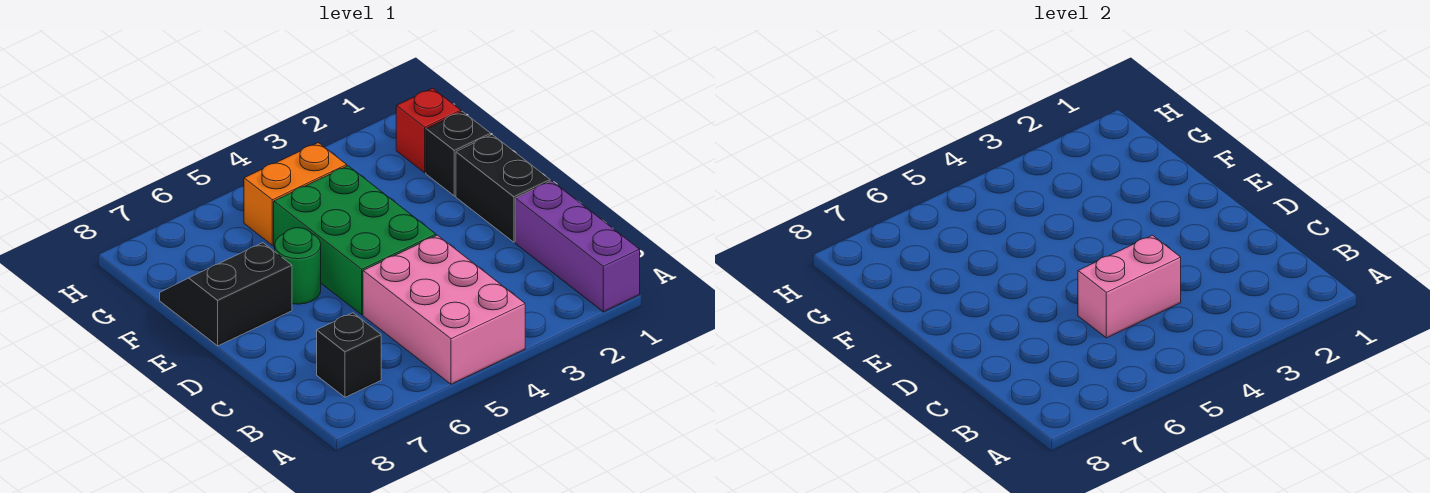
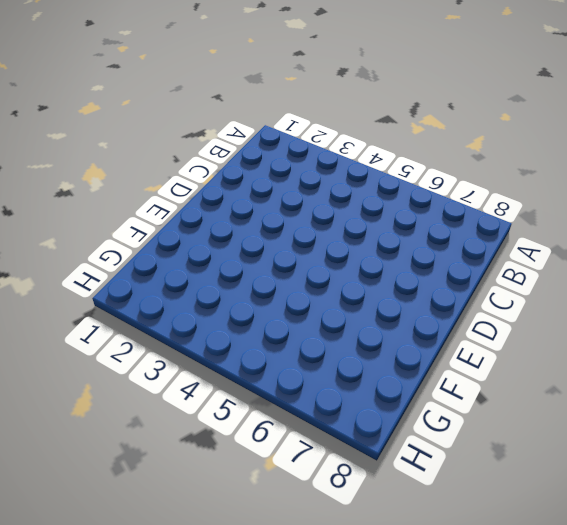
none -> purple brick A1:C1 level 1
none -> pink brick A4:C5 level 1

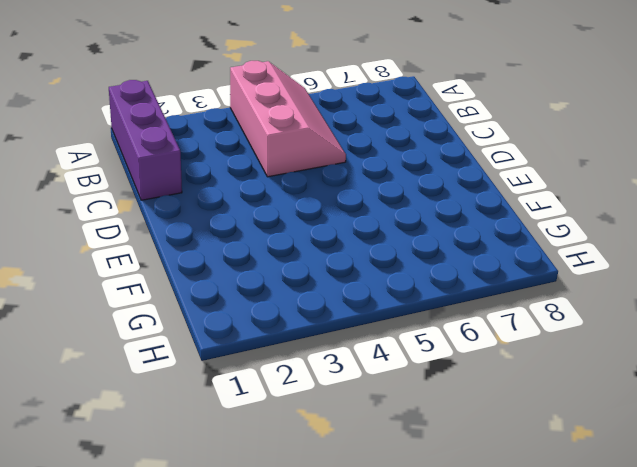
pink slope A4:C5 level 1 top 4 -> pink brick A4:C5 level 1
none -> black brick B7 level 1
none -> black brick D1:E1 level 1

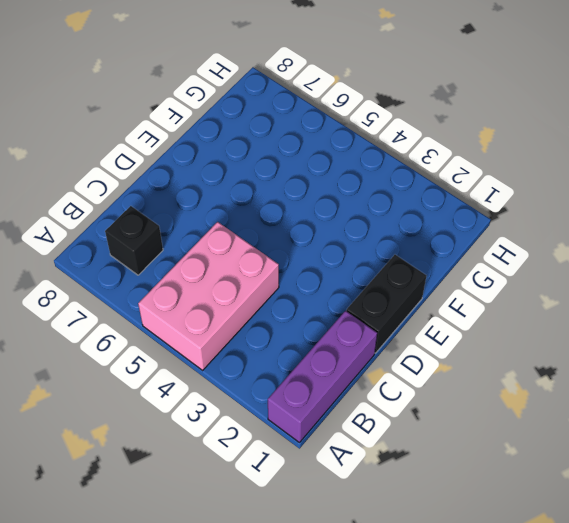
none -> green brick D4:F5 level 1
none -> green round brick E6 level 1

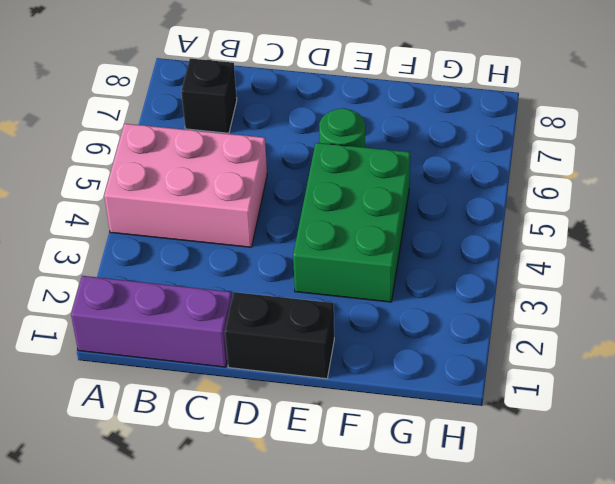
green brick E3:F5 level 1 -> green brick D4:F5 level 1
none -> black slope E7:F8 level 1 top E
none -> black brick F1 level 1

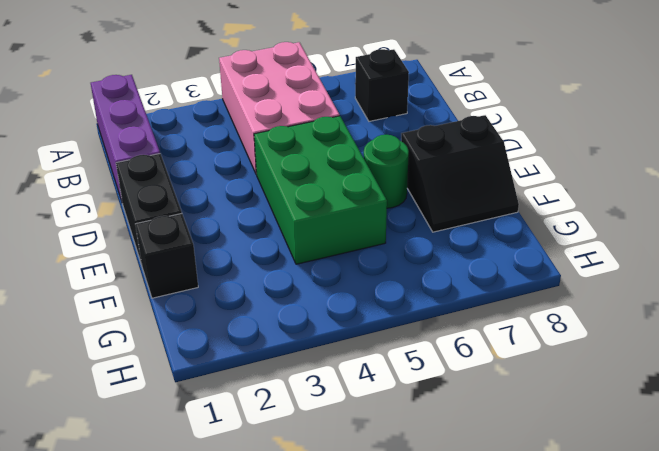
none -> red brick G1 level 1
none -> orange brick G4:G5 level 1

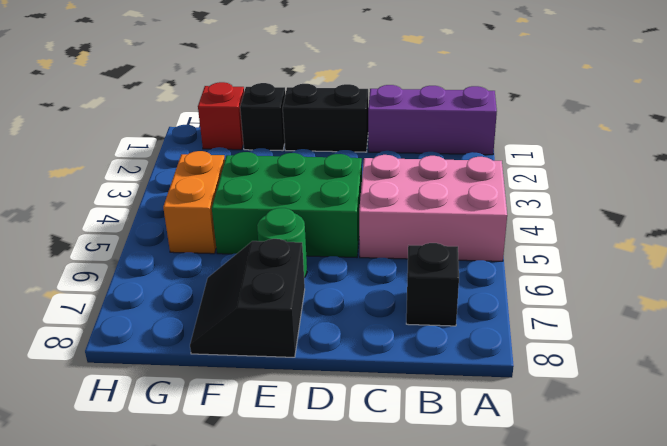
none -> pink brick C4:C5 level 2

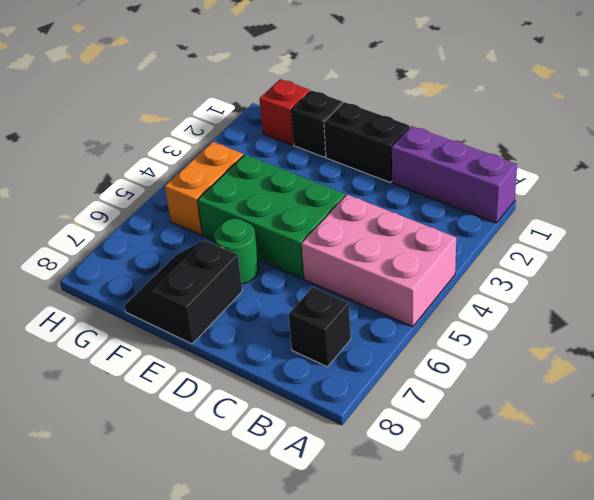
none -> pink brick C4:C5 level 2

